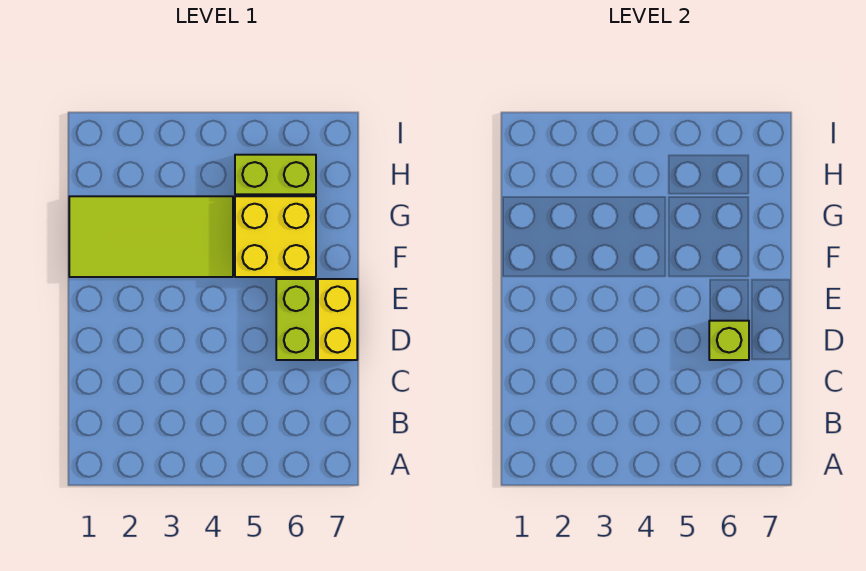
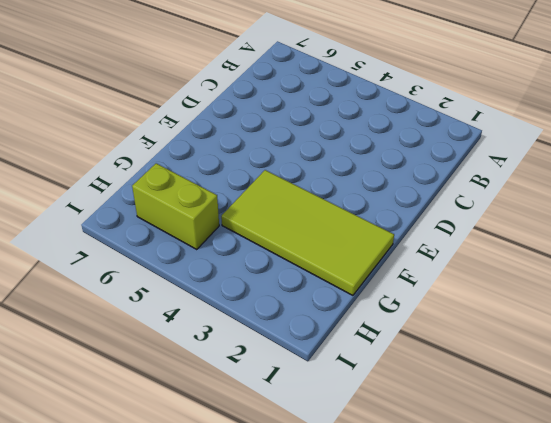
none -> lime brick D6:E6 level 1
none -> yellow brick D7:E7 level 1

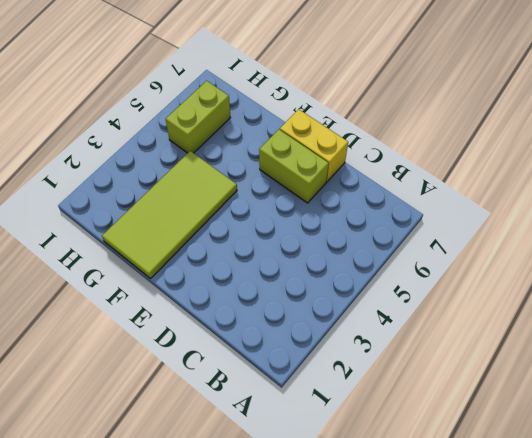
none -> yellow brick F5:G6 level 1
none -> lime brick D6 level 2

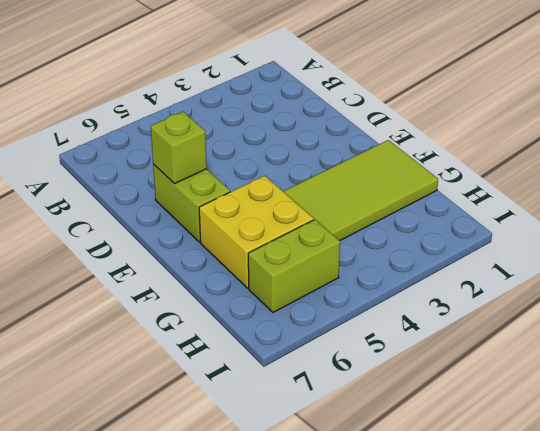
none -> yellow brick D7:E7 level 1

